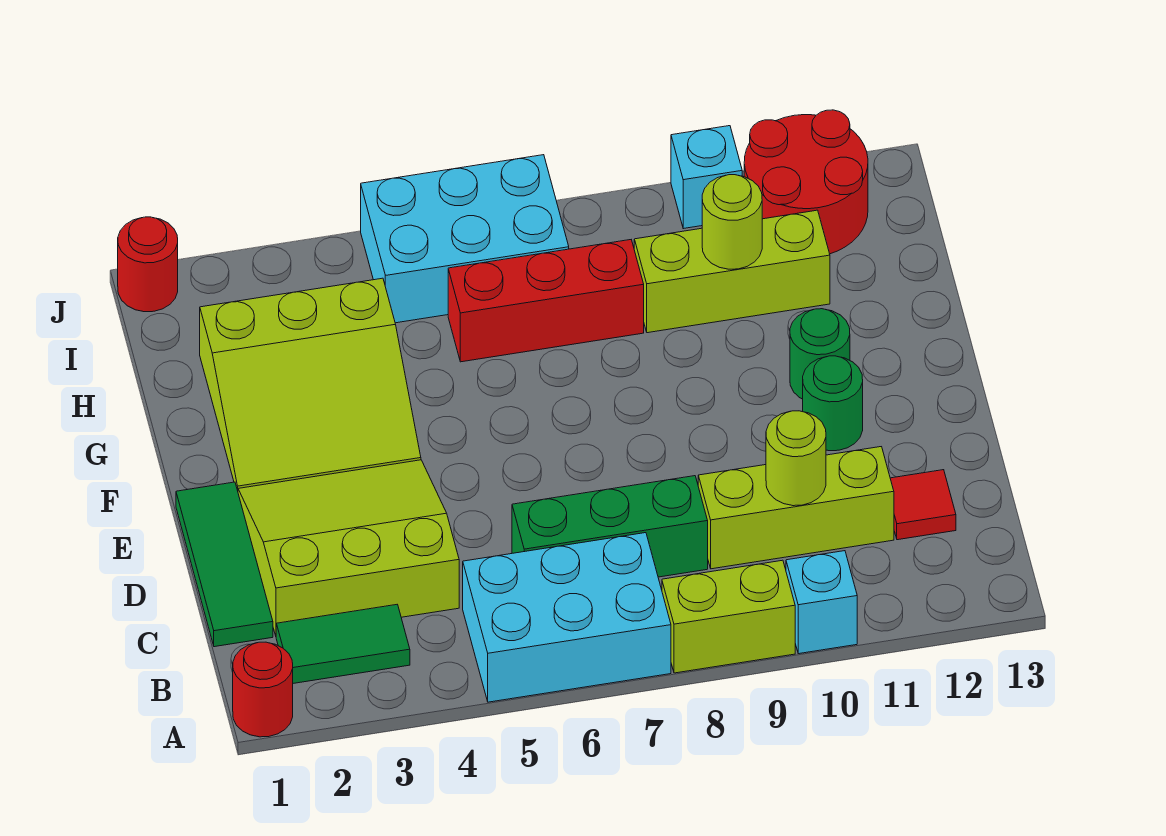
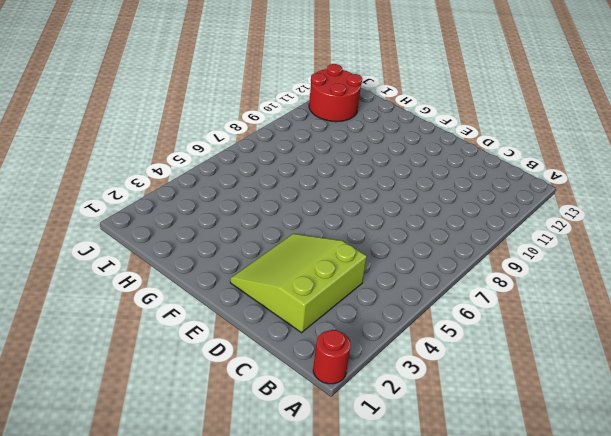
none -> cyan brick A5:B7 level 1
none -> lime brick A8:A9 level 1
none -> cyan brick A10 level 1

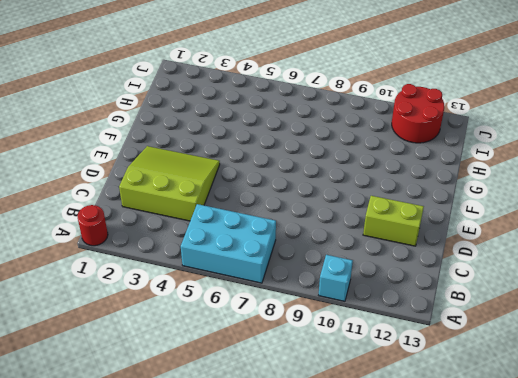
lime brick D11:D12 level 1 -> lime brick A8:A9 level 1
none -> green tile B2:B3 level 1
none -> green tile C1:E1 level 1
none -> green brick C6:C8 level 1

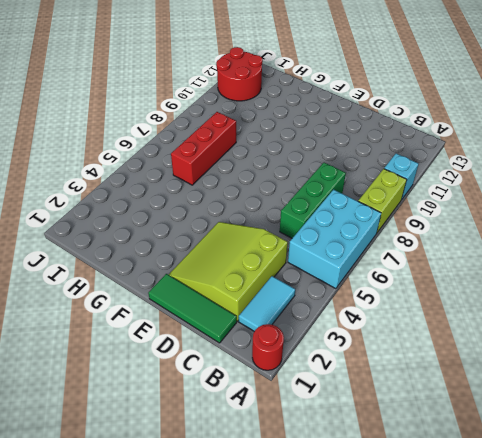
cyan tile B2:B3 level 1 -> green tile B2:B3 level 1
none -> lime brick C9:C11 level 1
none -> red tile C12 level 1
none -> green round brick E11 level 1

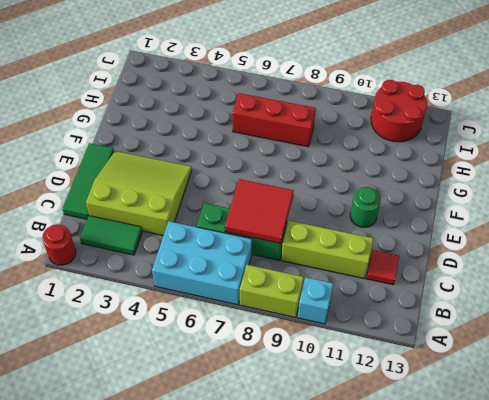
red tile C7:D8 level 2 -> none
none -> lime slope F2:H4 level 1 top H
none -> green round brick F11 level 1
none -> lime brick H9:H11 level 1

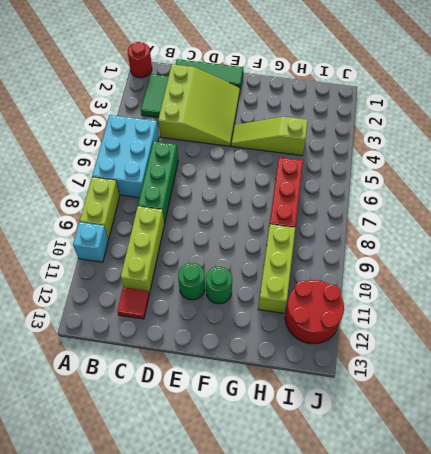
lime slope F4:H4 level 1 top H -> lime slope F2:H4 level 1 top H
none -> cyan brick I5:J7 level 1
none -> red round brick J1 level 1
none -> cyan brick J10 level 1

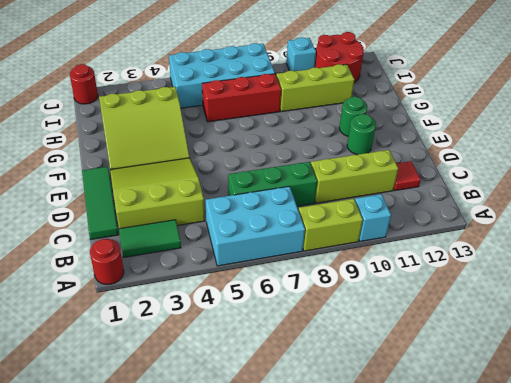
cyan brick I5:J8 level 1 -> cyan brick I5:J7 level 1
none -> lime round brick C10 level 2
none -> lime round brick H10 level 2

